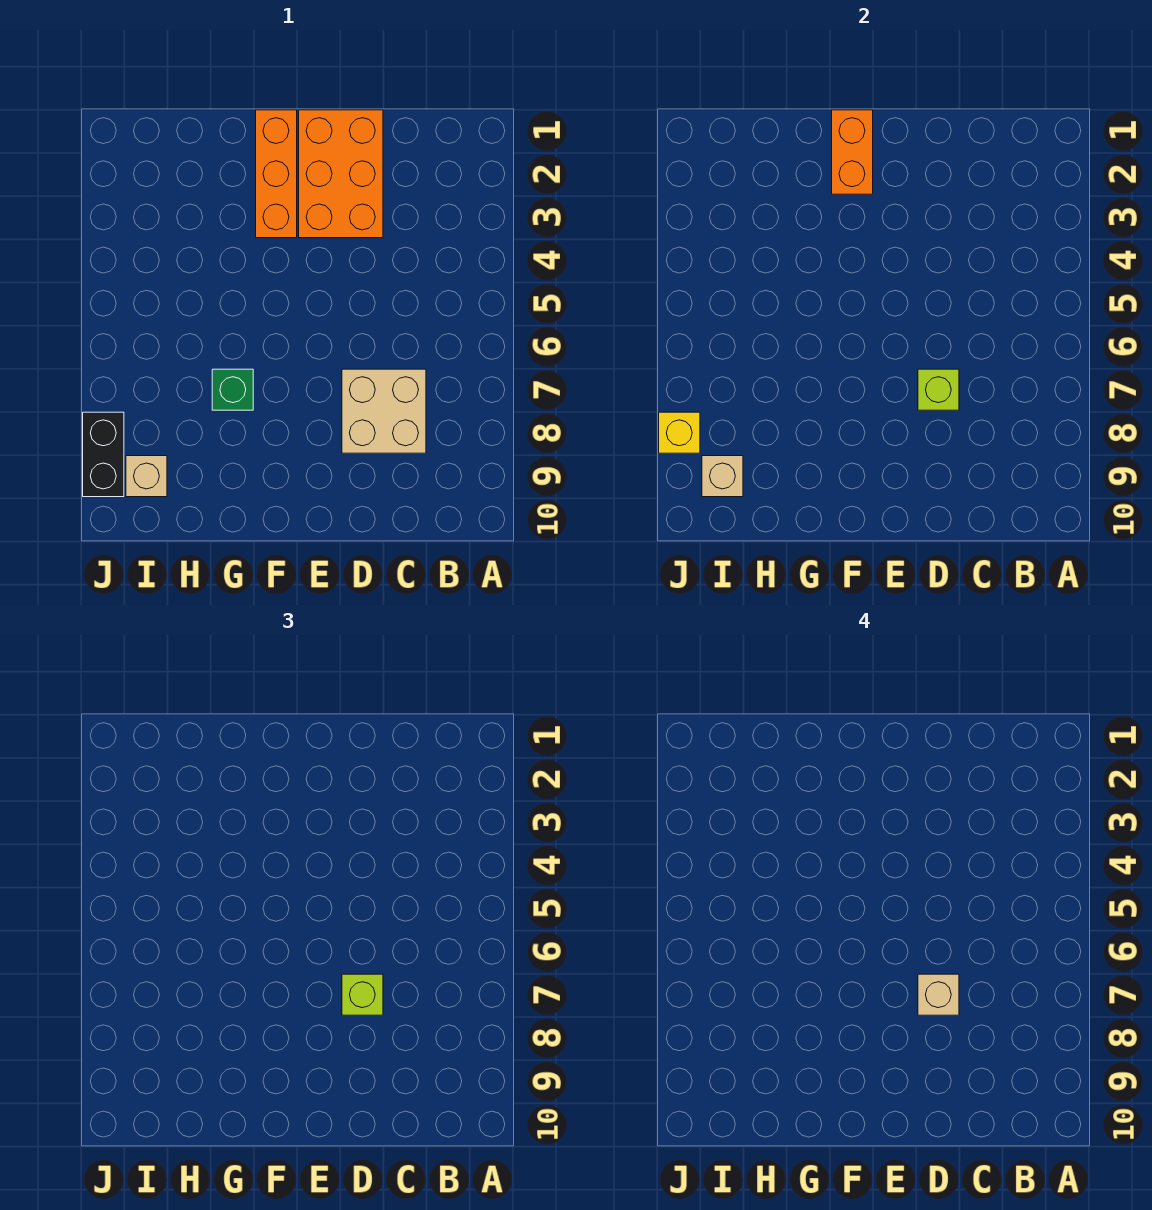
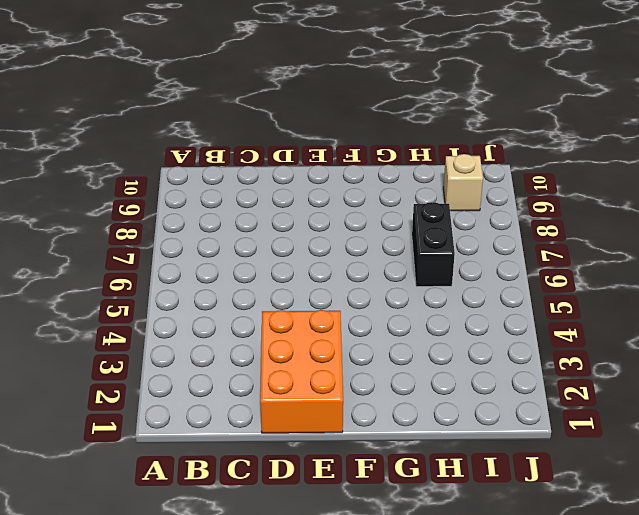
black brick H6:H7 level 1 -> black brick J8:J9 level 1
none -> tan brick C7:D8 level 1
none -> orange brick F1:F3 level 1
none -> green brick G7 level 1

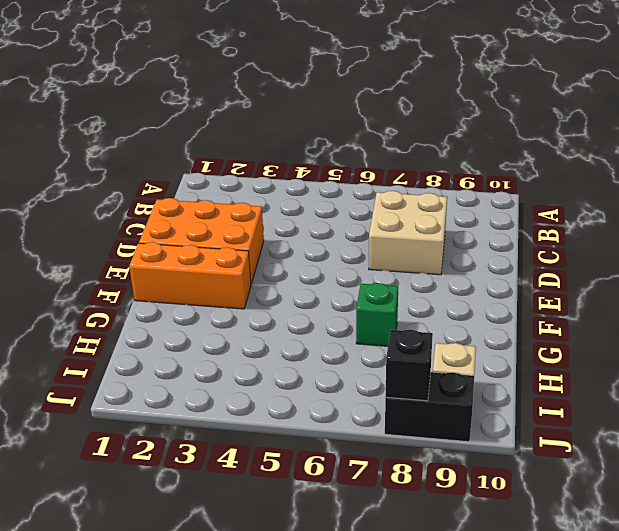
black brick J8 level 2 -> yellow brick J8 level 2
none -> lime brick D7 level 2
none -> orange brick F1:F2 level 2
none -> tan brick I9 level 2

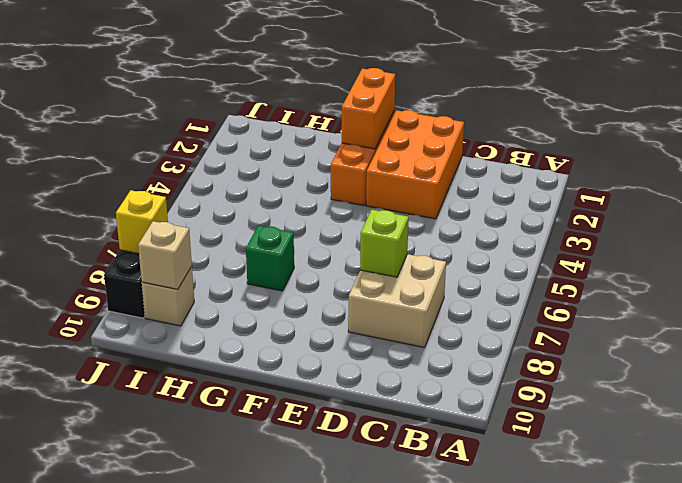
none -> lime brick D7 level 3
none -> tan brick D7 level 4

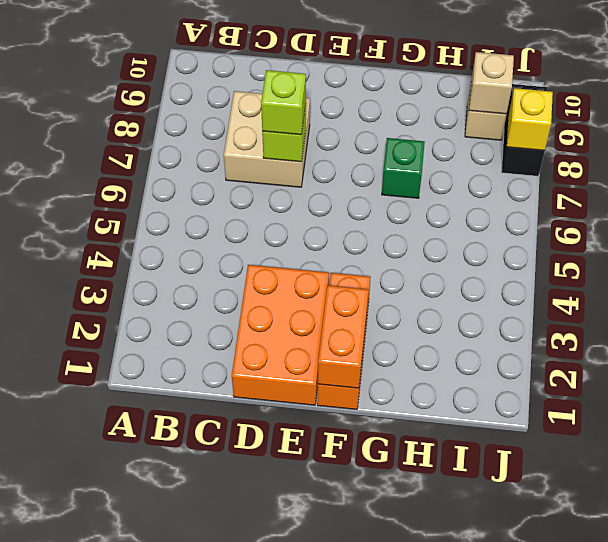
none -> tan brick D7 level 4

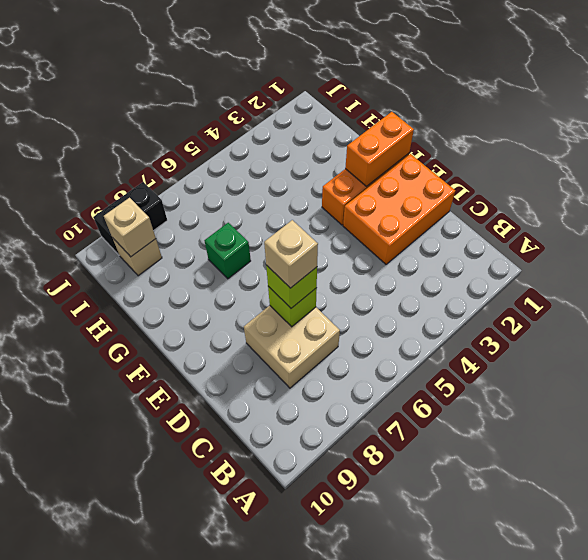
none -> yellow brick J8 level 2

